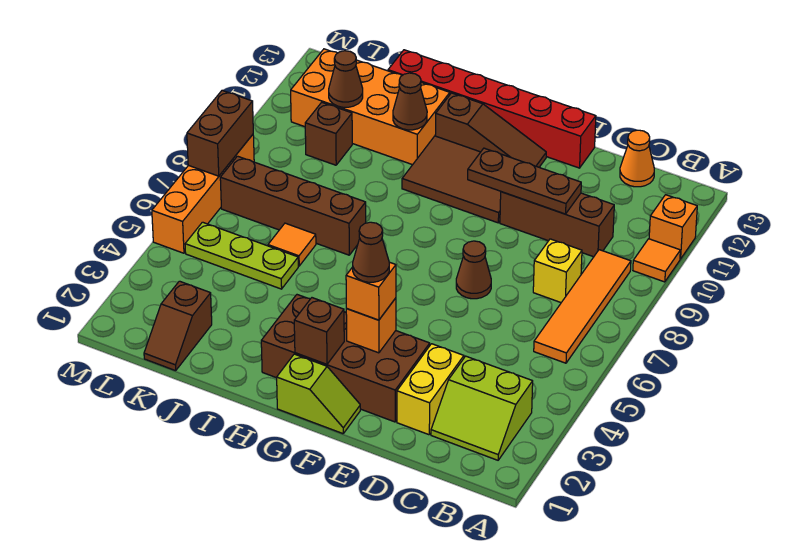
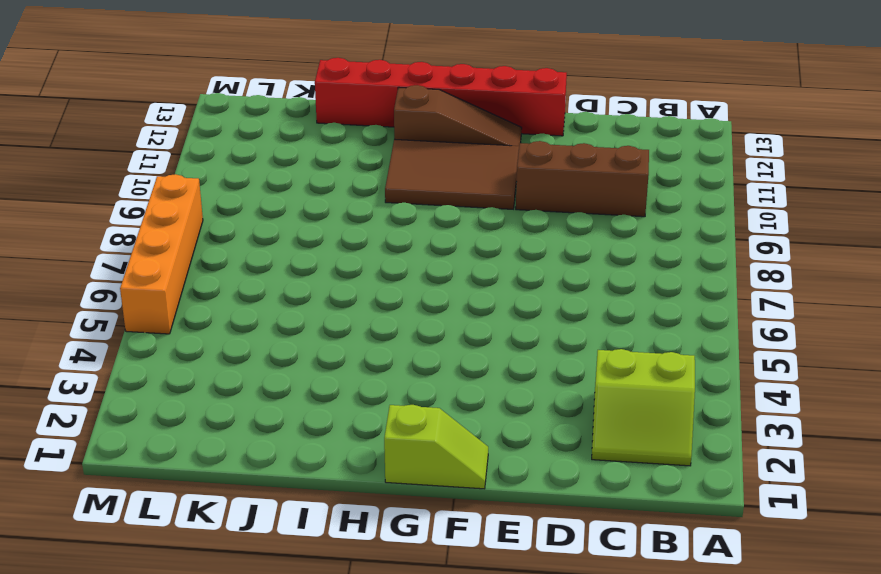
none -> orange tile A10 level 1
none -> orange brick A11 level 1
none -> orange tile B6:B9 level 1

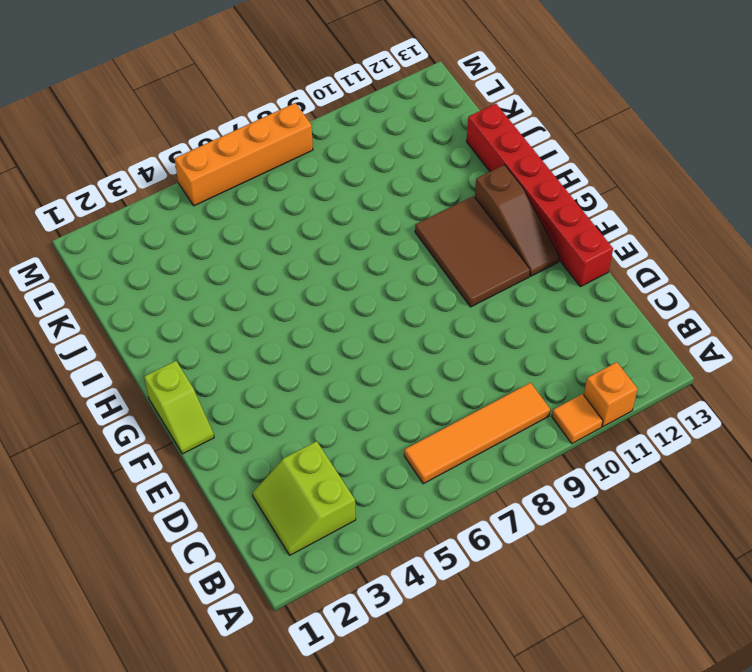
none -> yellow brick C8 level 1
none -> brown brick C10:E10 level 1
none -> orange cone C13 level 1

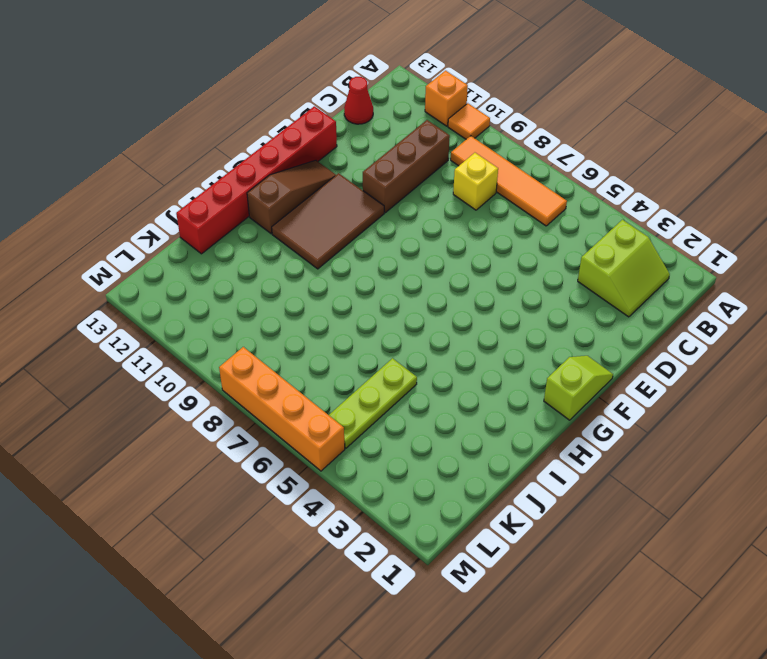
red cone C13 level 1 -> orange cone C13 level 1
none -> yellow brick D2:D3 level 1
none -> brown brick E2:H3 level 1
none -> brown cone E7 level 1

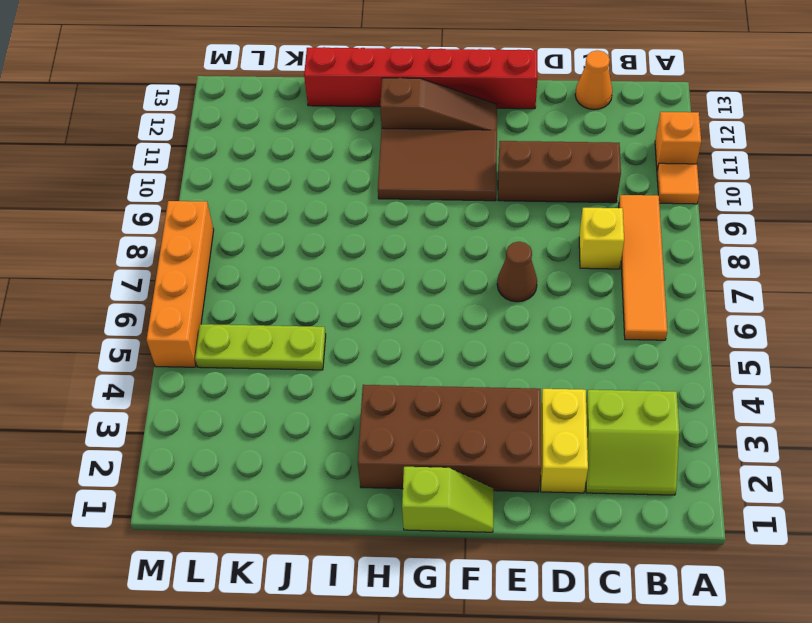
none -> brown brick I7:L7 level 1
none -> orange brick I11:L12 level 1
none -> orange tile J6 level 1

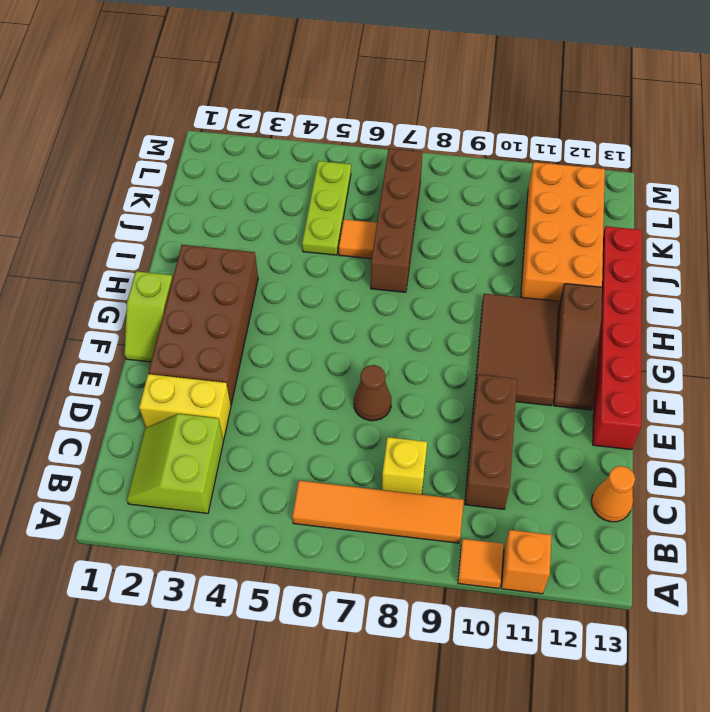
none -> brown slope K1:K2 level 1 top 2
none -> brown brick K10 level 1
none -> orange brick M5:M8 level 1

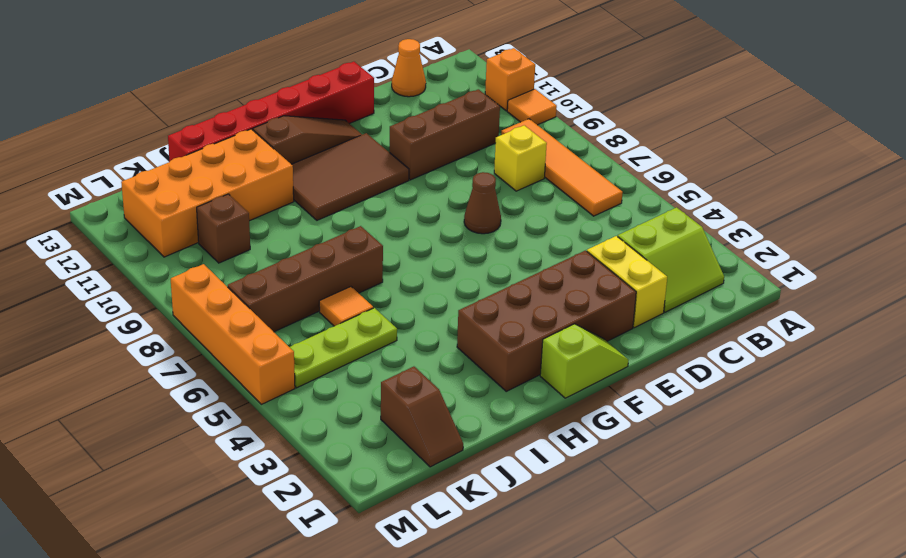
none -> brown plate D10:F10 level 2
none -> orange brick F3 level 2
none -> brown brick G2 level 2

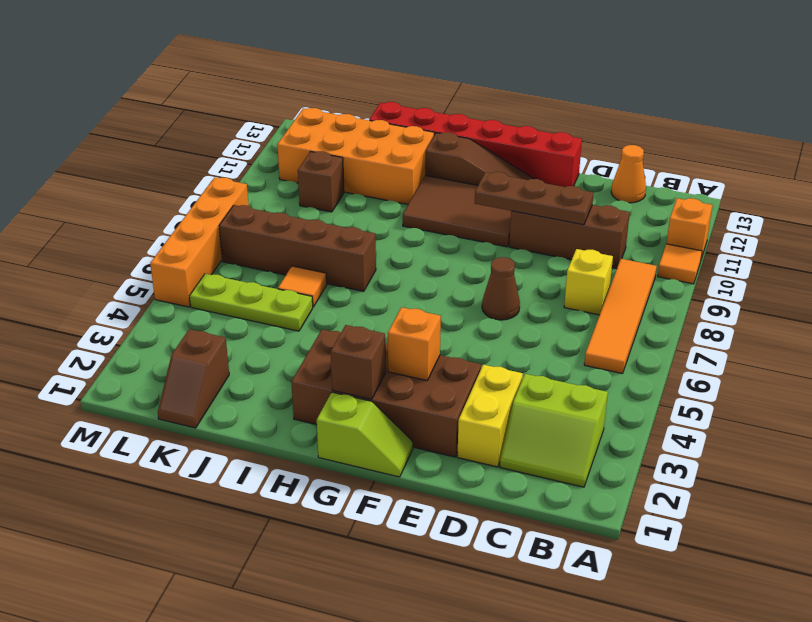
none -> brown cone I11 level 2
none -> brown cone K11 level 2
none -> brown brick M7:M8 level 2

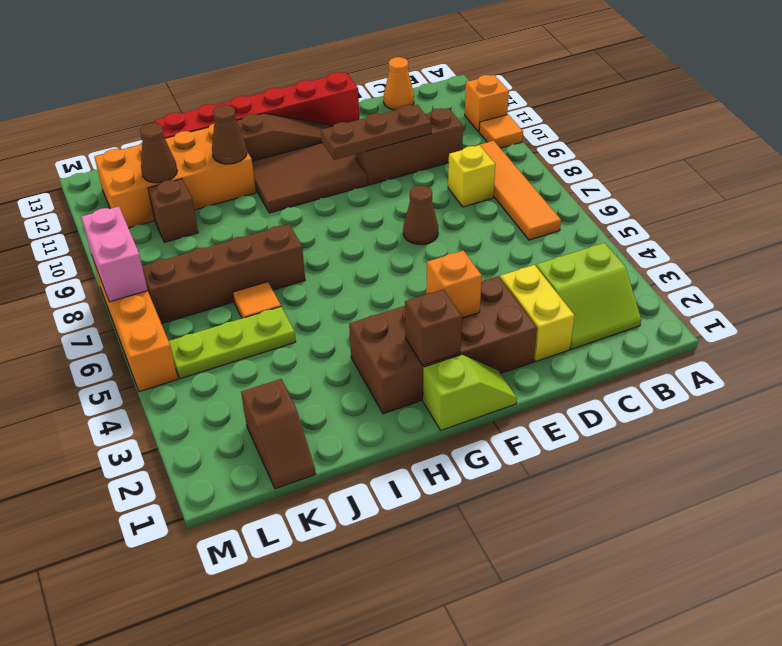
pink brick M7:M8 level 2 -> brown brick M7:M8 level 2
none -> orange brick F3 level 3
none -> brown cone F3 level 4

